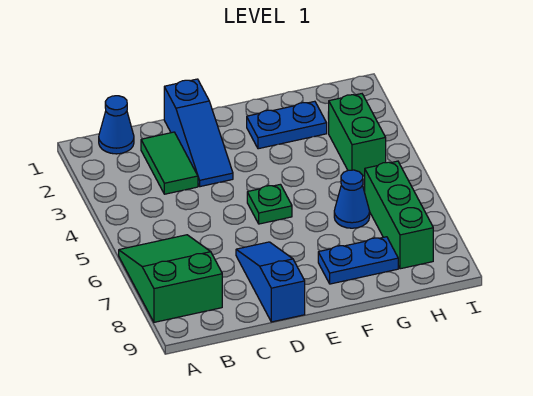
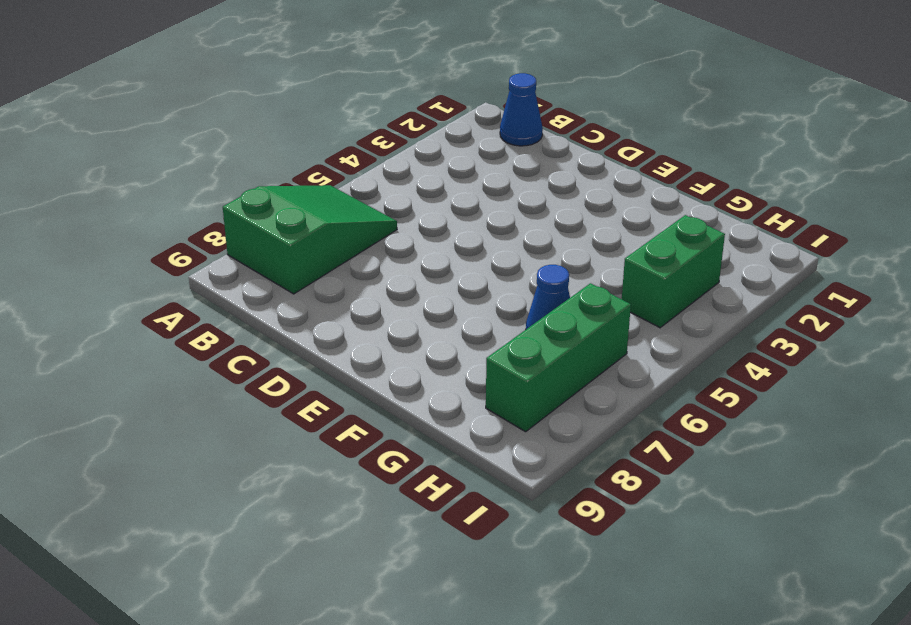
none -> green tile C2:C3 level 1
none -> blue slope D1:D3 level 1 top 1

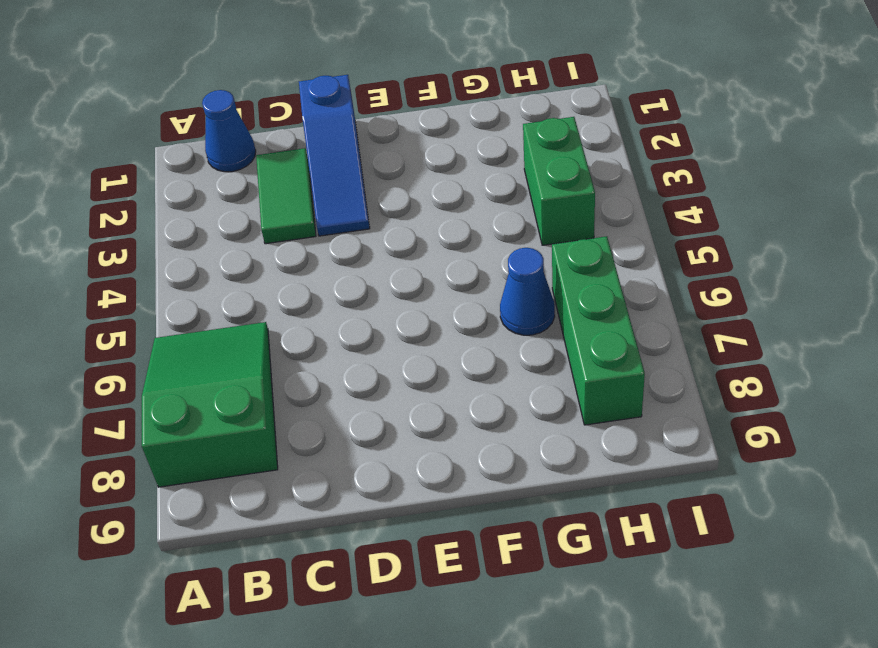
none -> blue slope D7:D9 level 1 top 9
none -> green plate E5 level 1

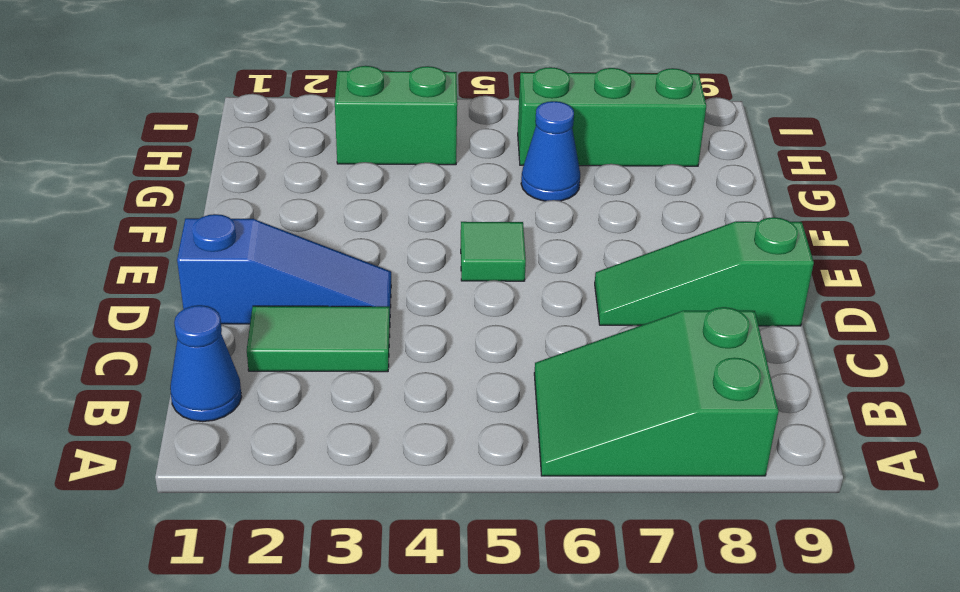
green slope D7:D9 level 1 top 9 -> blue slope D7:D9 level 1 top 9
green tile E5 level 1 -> green plate E5 level 1
none -> blue plate F2:G2 level 1
none -> blue plate F8:G8 level 1

